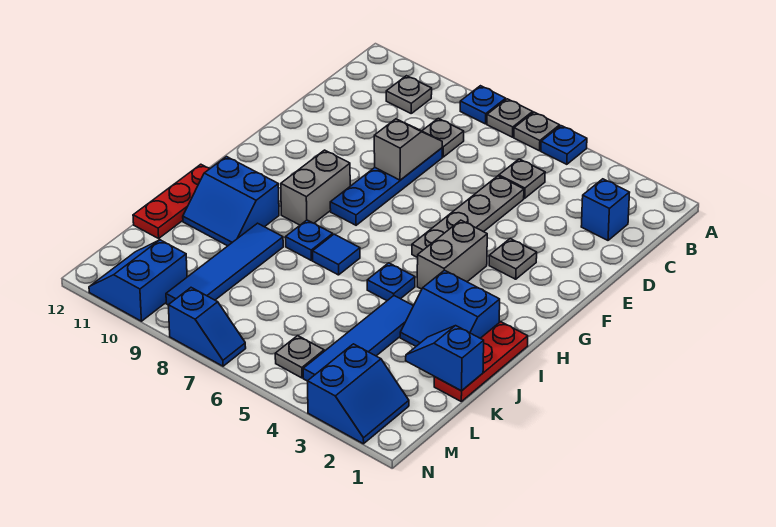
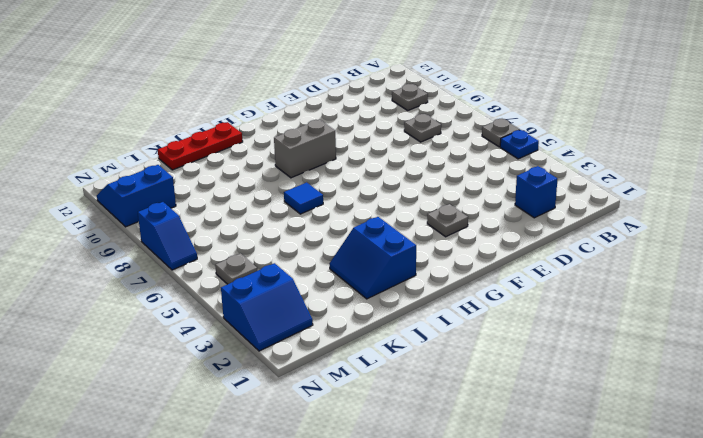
none -> grey plate A7 level 1
none -> blue plate A8 level 1
none -> grey plate C5 level 1

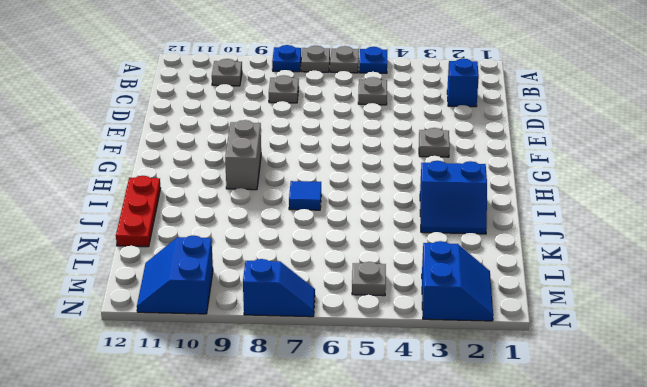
none -> grey plate D5:G5 level 1
none -> blue plate D8:G8 level 1
none -> grey brick G4:H4 level 1

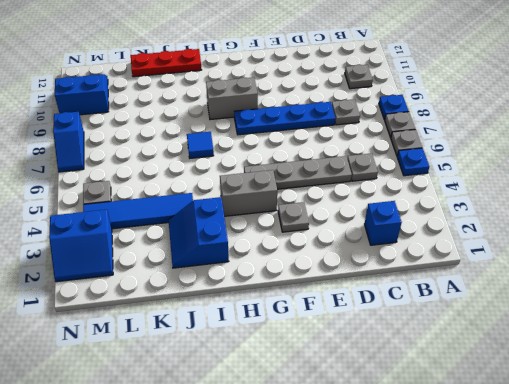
none -> red plate I1:K1 level 1
none -> blue plate I5 level 1
none -> blue plate I8 level 1

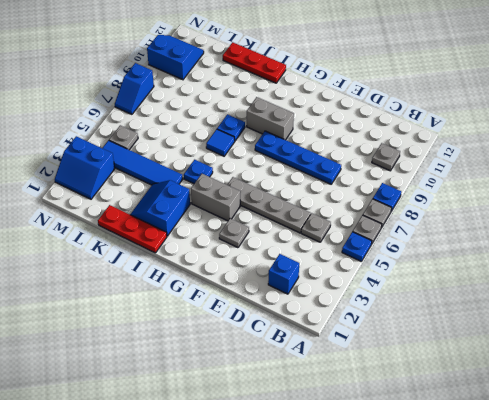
none -> grey plate C8 level 1
none -> blue slope I10:J11 level 1 top I
none -> blue tile J9:M9 level 1

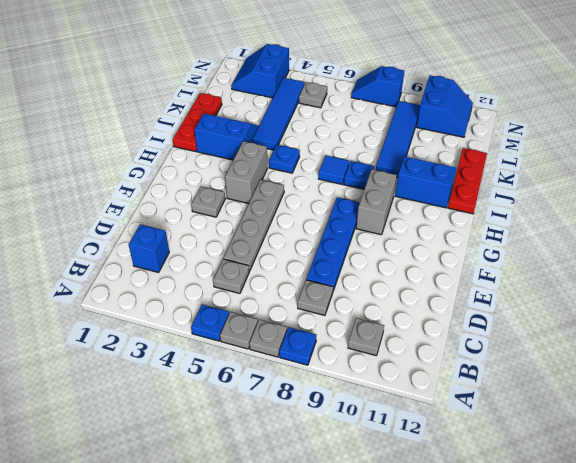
none -> grey slope D8:E8 level 2 top E
none -> blue slope K1:K2 level 2 top 1

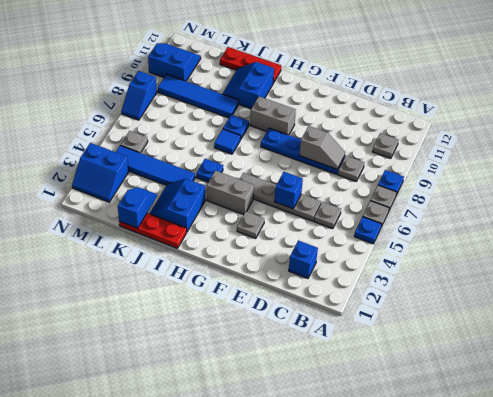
blue brick E5 level 2 -> none

